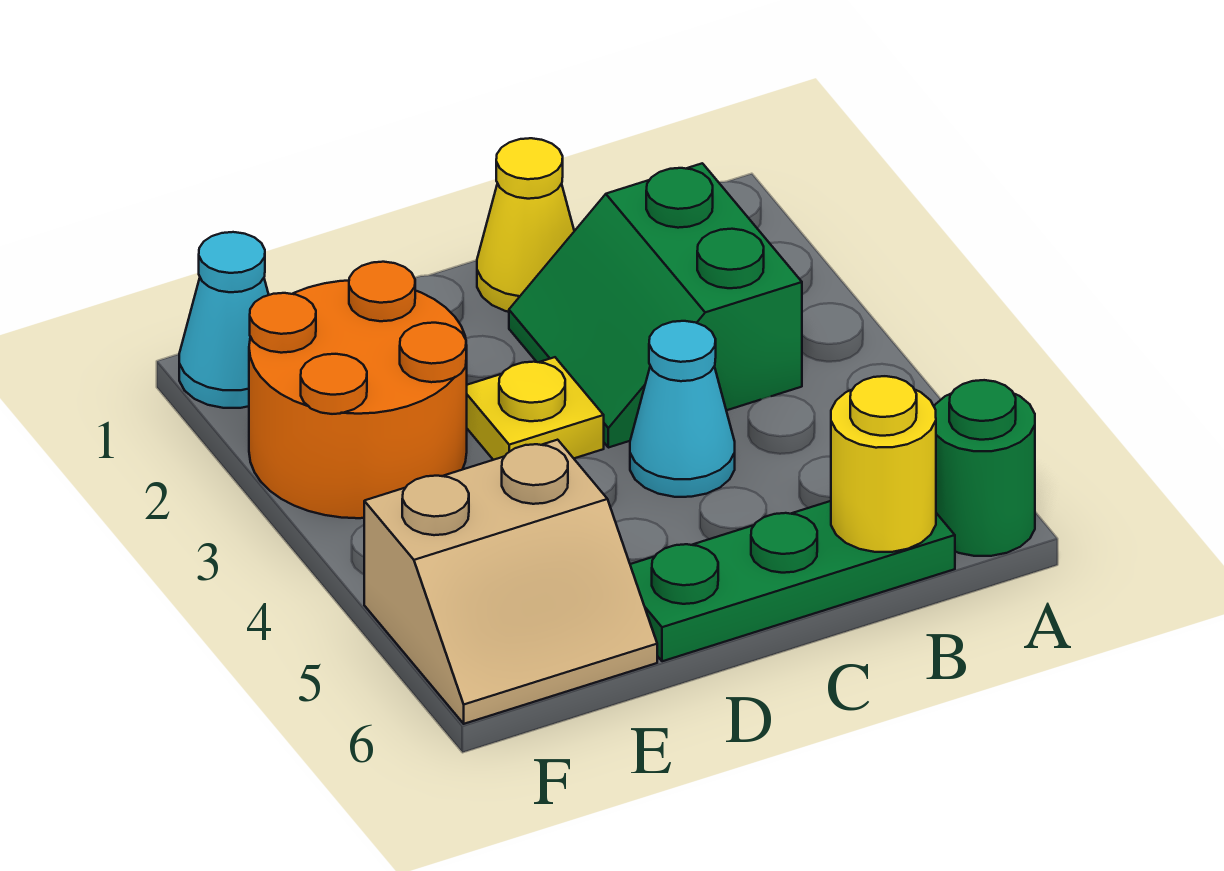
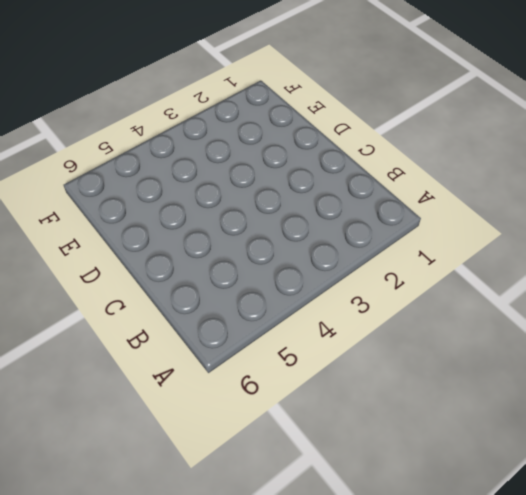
none -> green round brick A6 level 1
none -> green slope B2:C3 level 1 top B

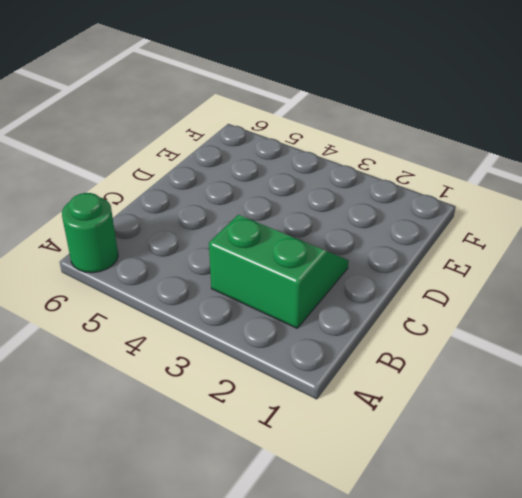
none -> green plate B6:D6 level 1
none -> yellow cone C1 level 1

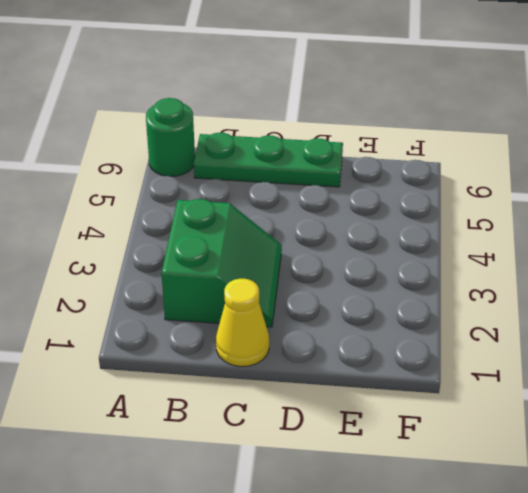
none -> cyan cone C4 level 1
none -> yellow plate D3 level 1

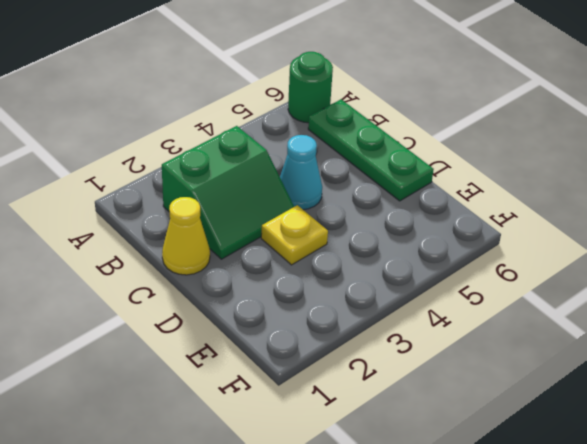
none -> orange round brick E2:F3 level 1
none -> tan slope E5:F6 level 1 top 5

